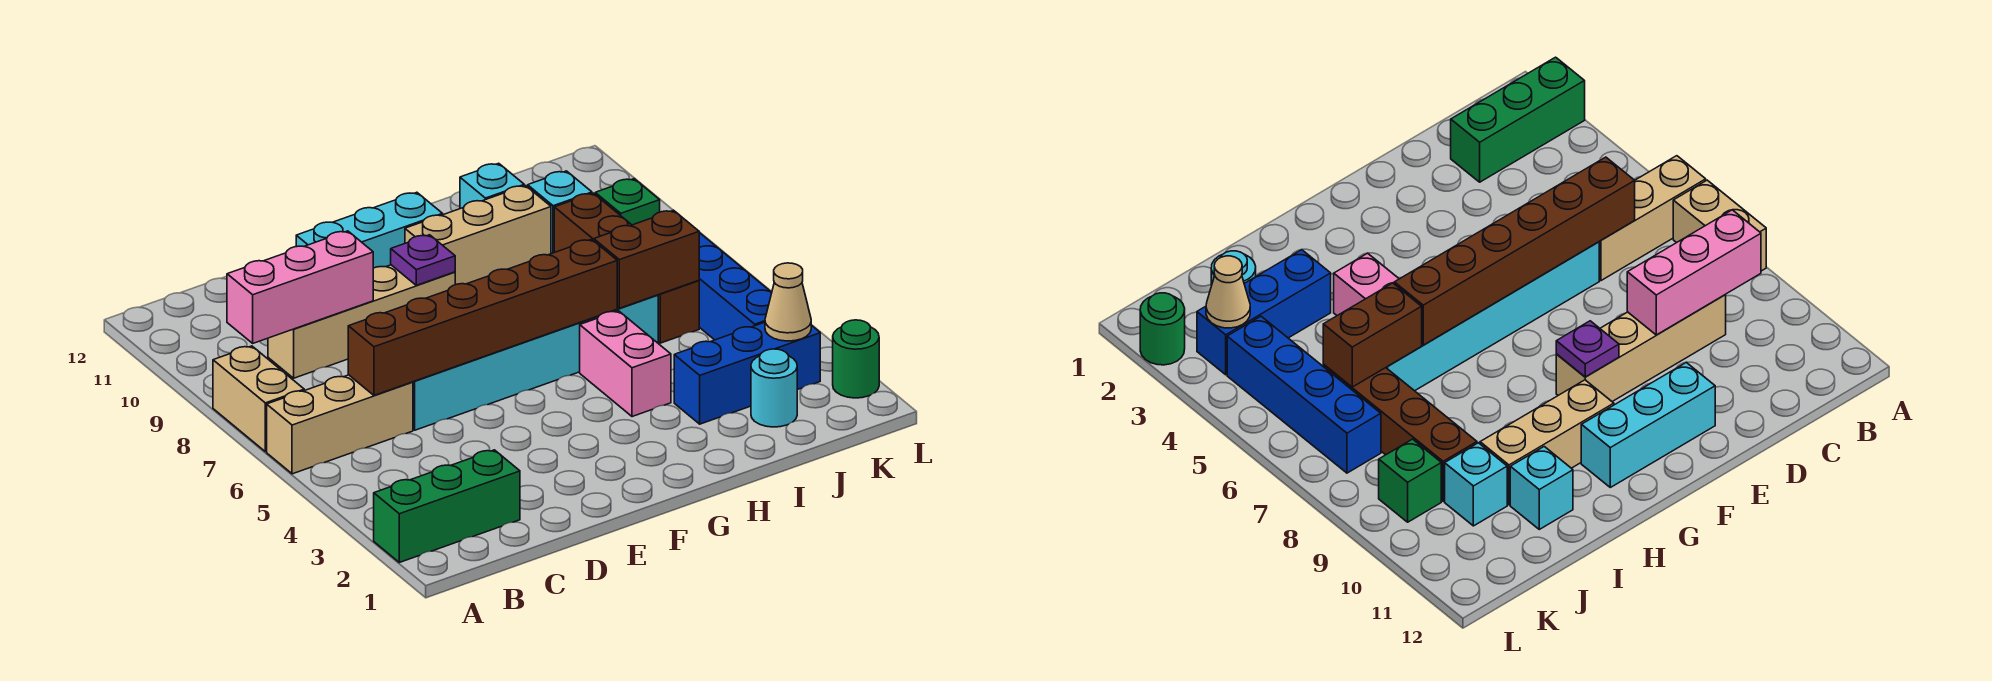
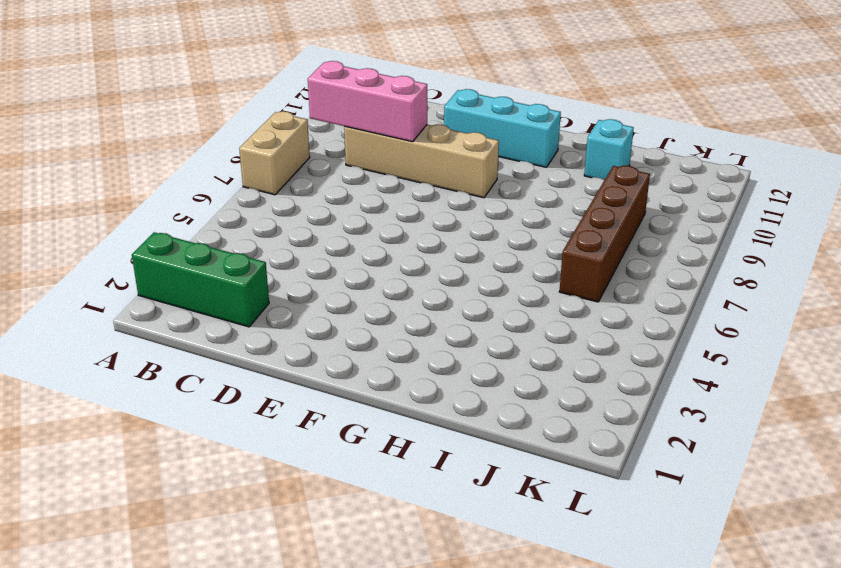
none -> tan brick A6:C6 level 1
none -> cyan brick D6:I6 level 1
none -> tan brick G10:I10 level 1

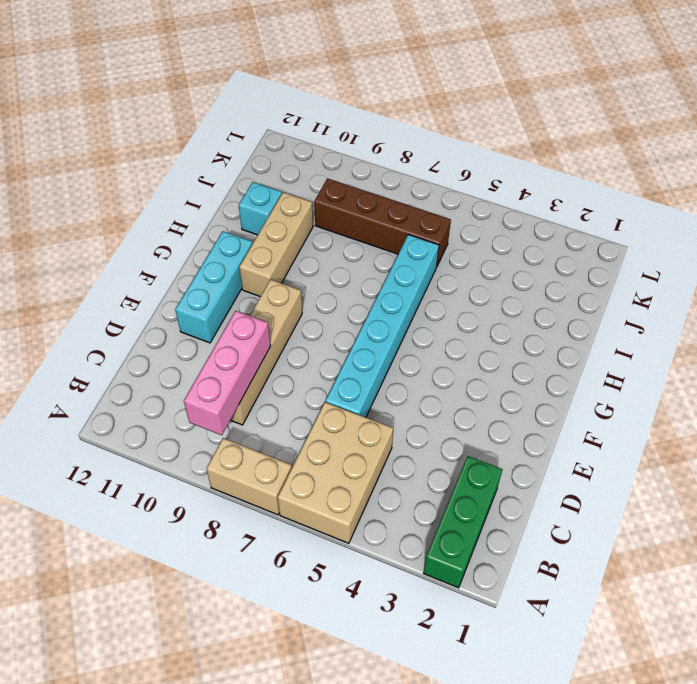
tan brick A5:C6 level 1 -> tan brick A6:C6 level 1
none -> pink brick H4:H5 level 1
none -> blue brick I3:K3 level 1
none -> cyan round brick J2 level 1

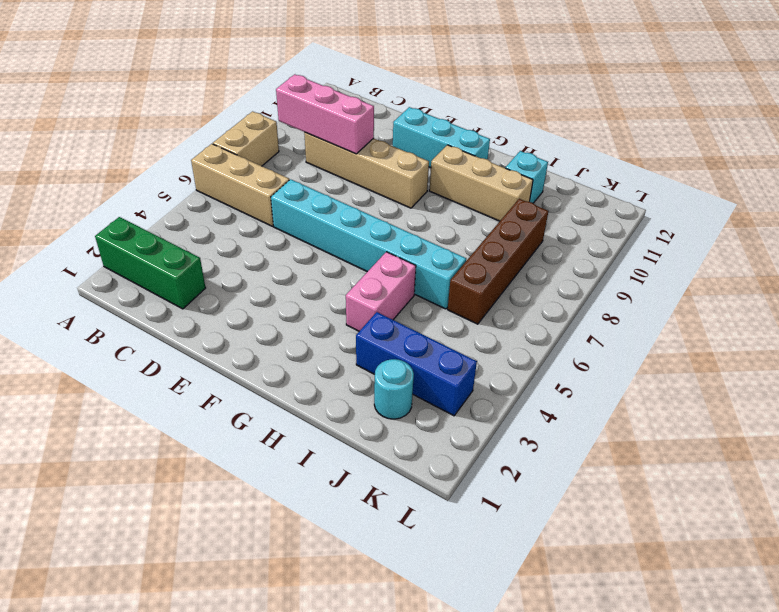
none -> cyan brick J10 level 1
none -> blue brick K4:K7 level 1
none -> green brick K9 level 1

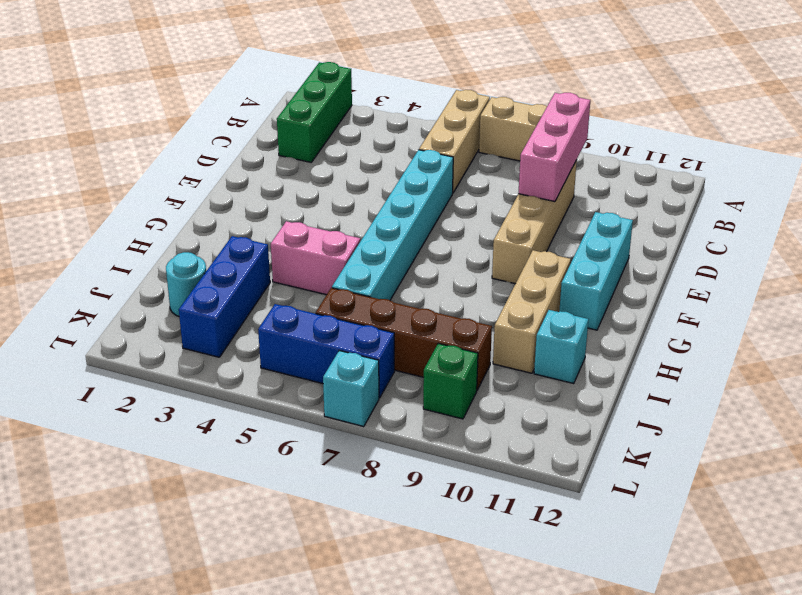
blue brick K5:K7 level 1 -> blue brick K4:K7 level 1
cyan brick L7 level 1 -> cyan brick J10 level 1
none -> green round brick L2 level 1
none -> brown brick C6:H6 level 2
none -> purple plate F9 level 2

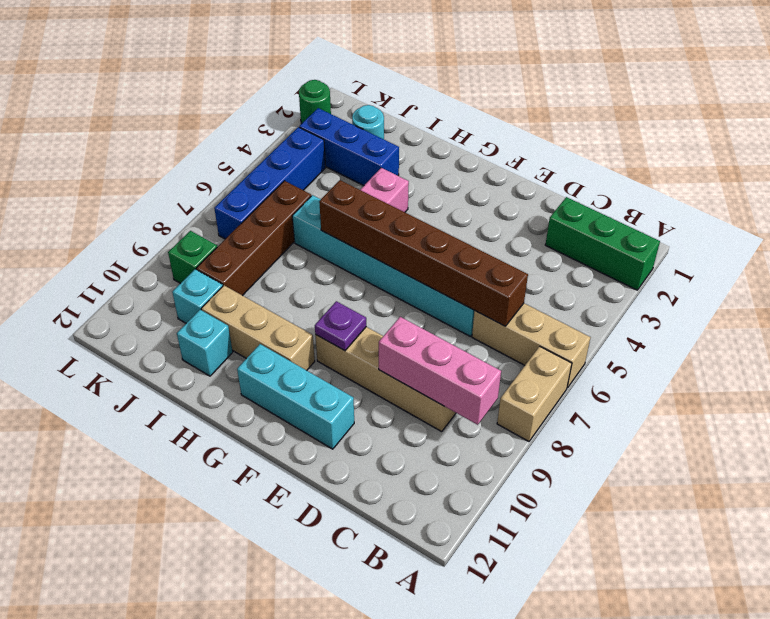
none -> brown brick I6:J6 level 2
none -> tan cone K3 level 2

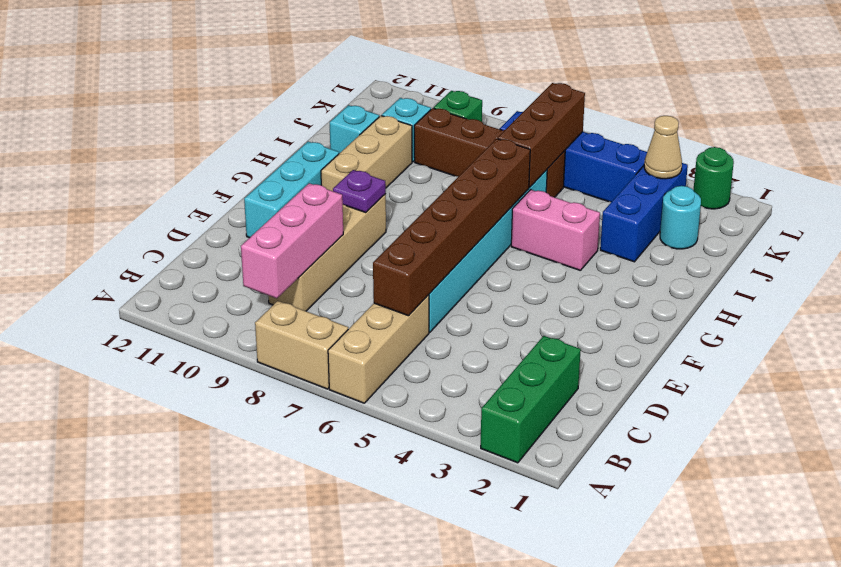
brown brick I6:K6 level 2 -> brown brick I6:J6 level 2

